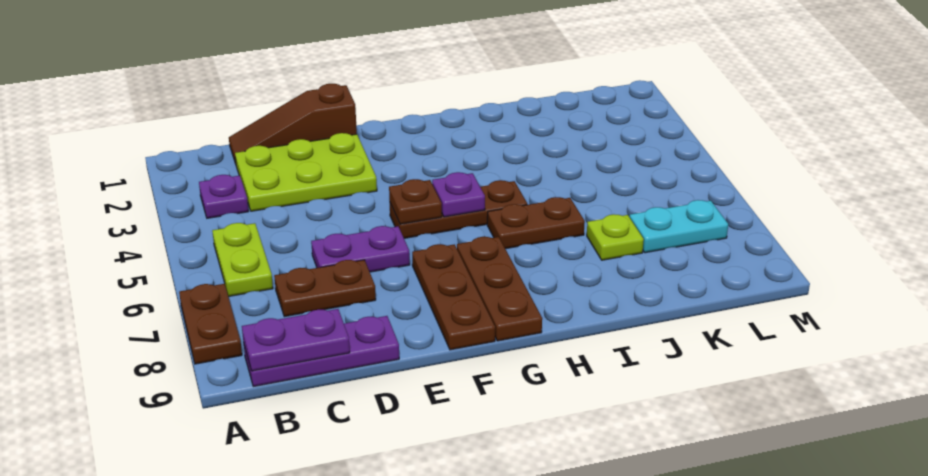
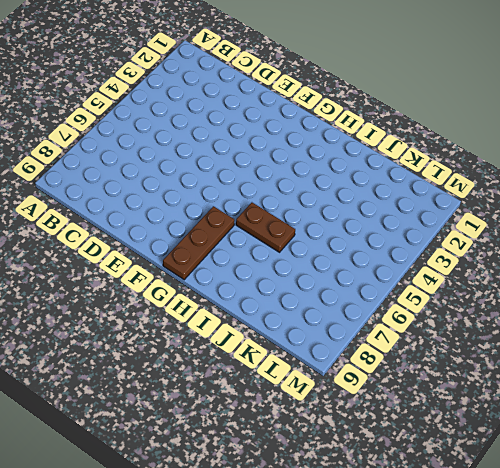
none -> brown plate A7:A8 level 1
none -> purple plate B3 level 1
none -> lime plate B5:B6 level 1

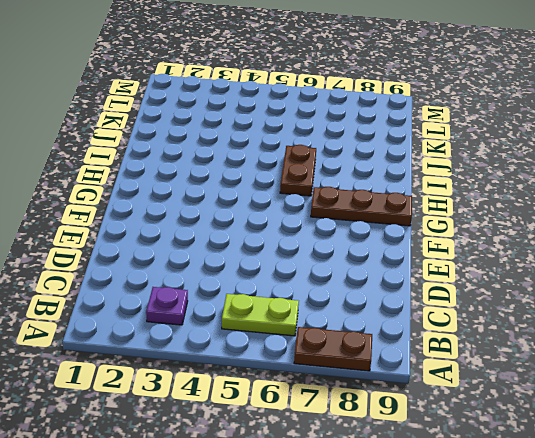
none -> purple plate B9:D9 level 1
none -> brown slope C1:E1 level 1 top E
none -> lime plate C2:E3 level 1

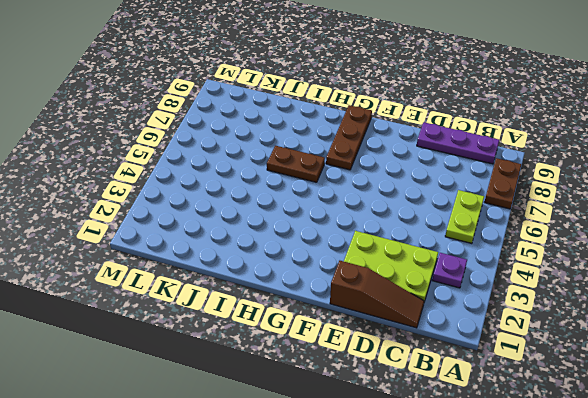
none -> brown plate C7:D7 level 1
none -> purple plate D6:E6 level 1
none -> brown plate F5:H5 level 1

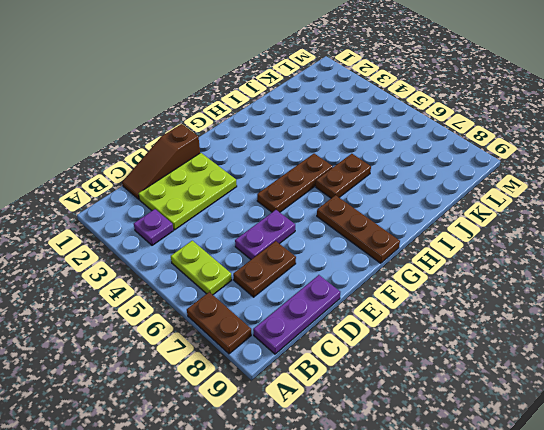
none -> brown plate F7:F9 level 1
none -> lime plate J7 level 1
none -> cyan plate K7:L7 level 1

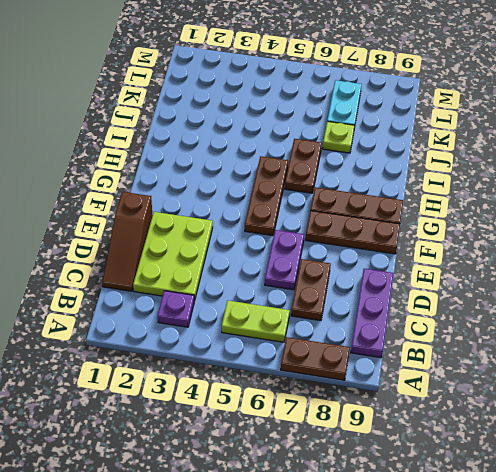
none -> purple plate B9:C9 level 2
none -> brown plate F5 level 2
none -> purple plate G5 level 2

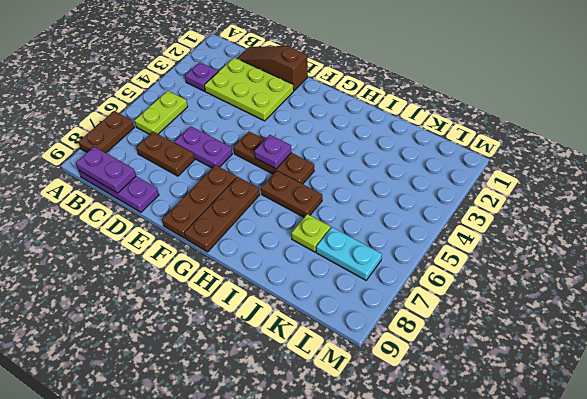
none -> brown plate F5 level 2

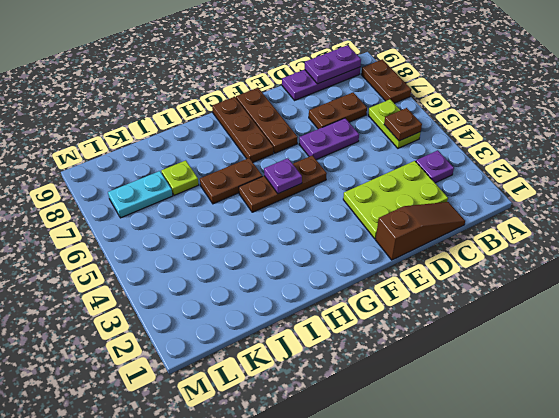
brown plate B5 level 2 -> brown plate F5 level 2

